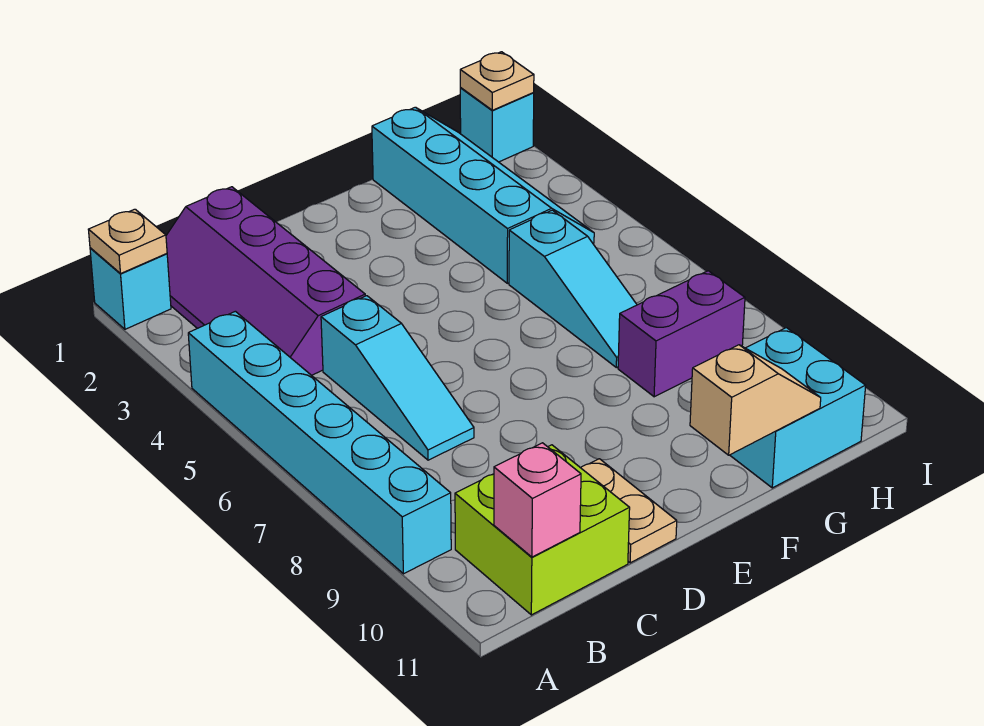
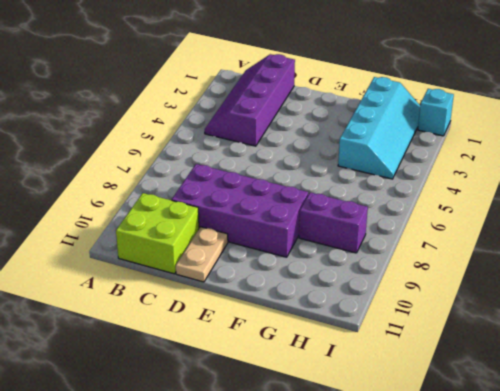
purple brick C8:F9 level 1 -> none
none -> cyan brick A1 level 1
none -> cyan brick A4:A9 level 1
none -> cyan slope C5:C7 level 1 top 5

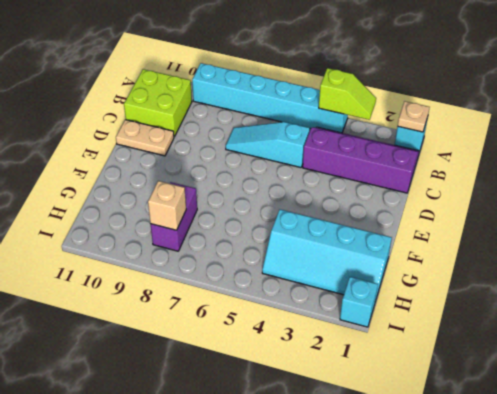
lime slope A3:A4 level 2 top 4 -> none
tan brick H8 level 2 -> none
none -> cyan slope G5:G7 level 1 top 5
none -> cyan brick G10:H11 level 1
none -> pink brick B11 level 2

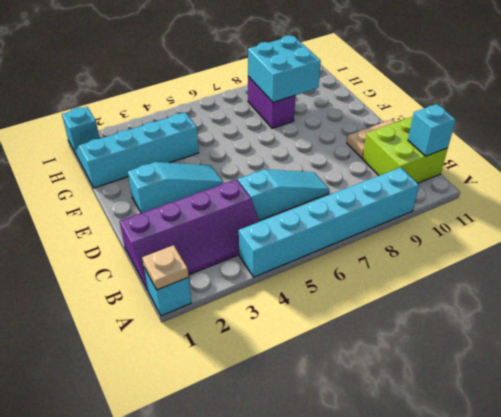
cyan brick B11 level 2 -> pink brick B11 level 2
cyan slope E2:E4 level 1 top 2 -> cyan slope G5:G7 level 1 top 5
cyan brick G8:H9 level 2 -> cyan brick G10:H11 level 1
none -> tan slope F11:G11 level 2 top F
none -> tan plate I1 level 2

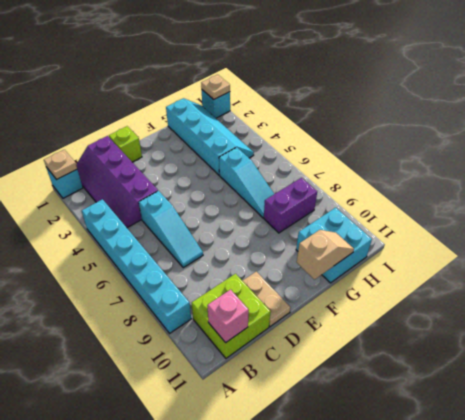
lime brick D1 level 1 -> none

